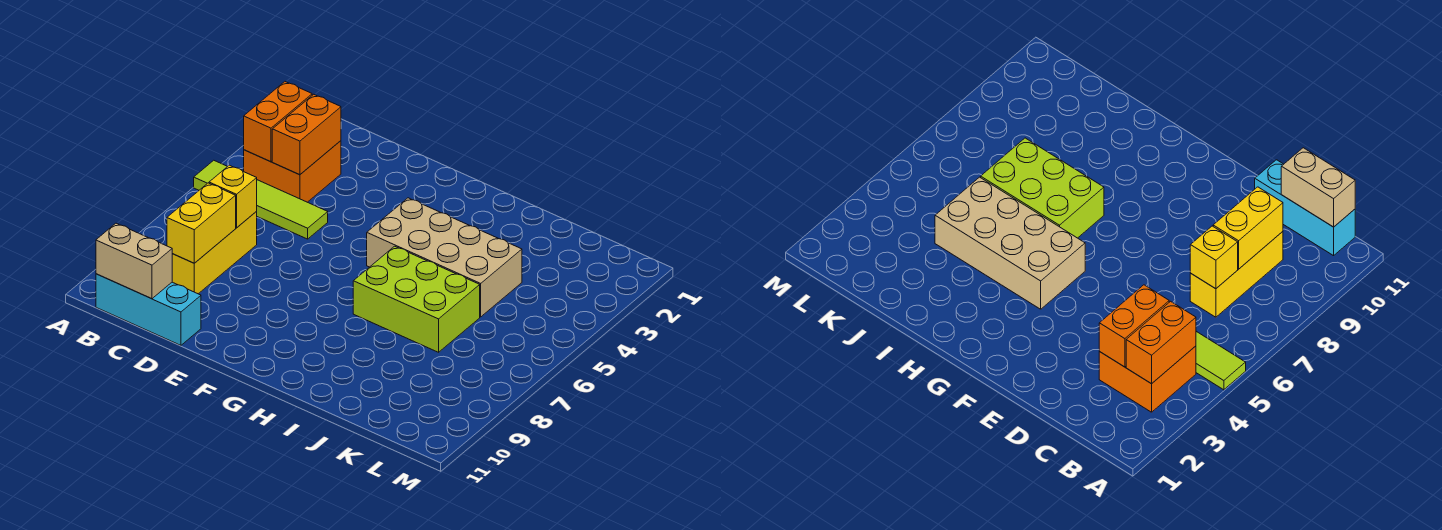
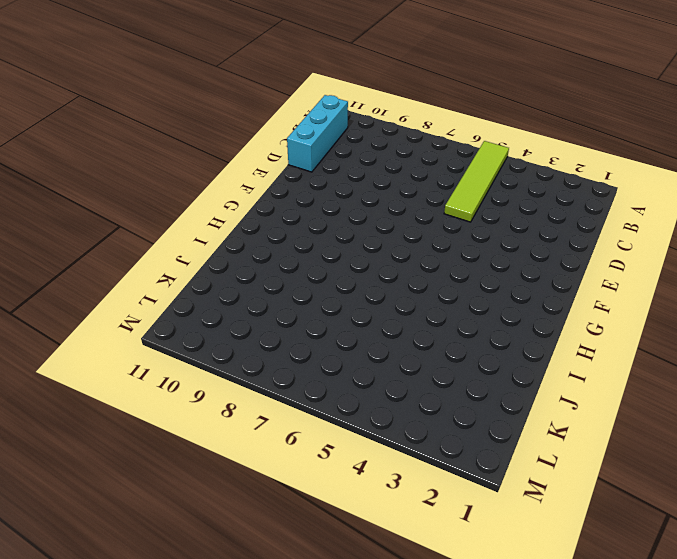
none -> orange brick B3:C4 level 1
none -> yellow brick C7:C9 level 1

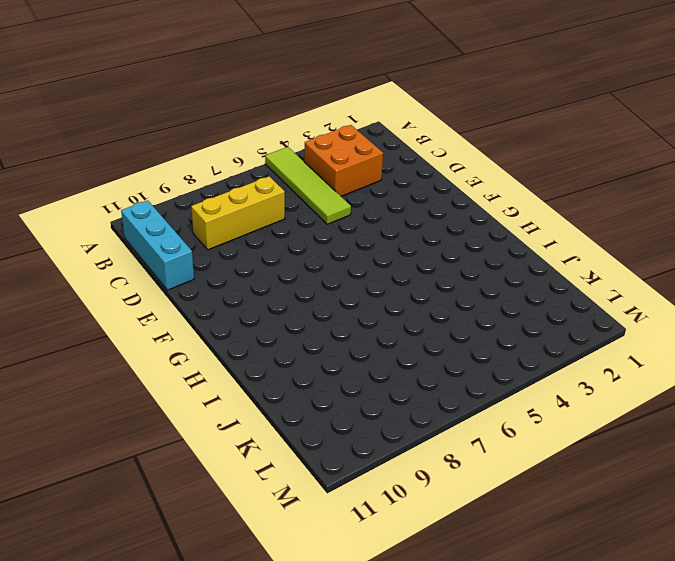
none -> tan brick G4:J5 level 1
none -> lime brick H6:J7 level 1

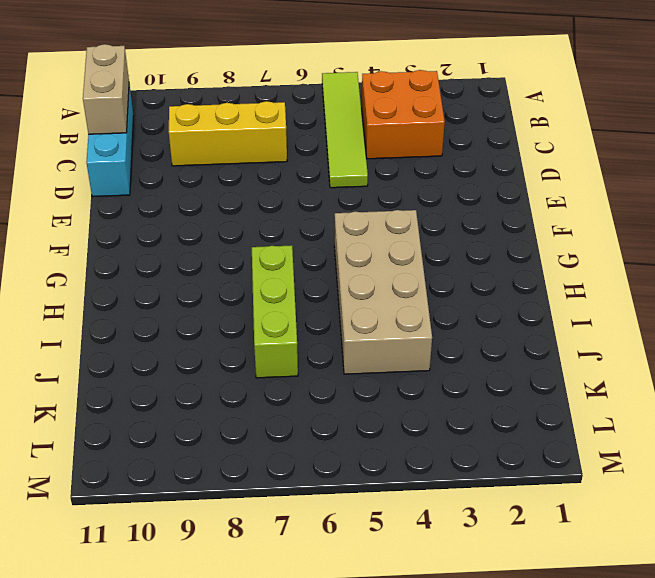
lime brick H7:J7 level 1 -> lime brick H6:J7 level 1
none -> orange brick B3:B4 level 2
none -> orange brick C3:C4 level 2

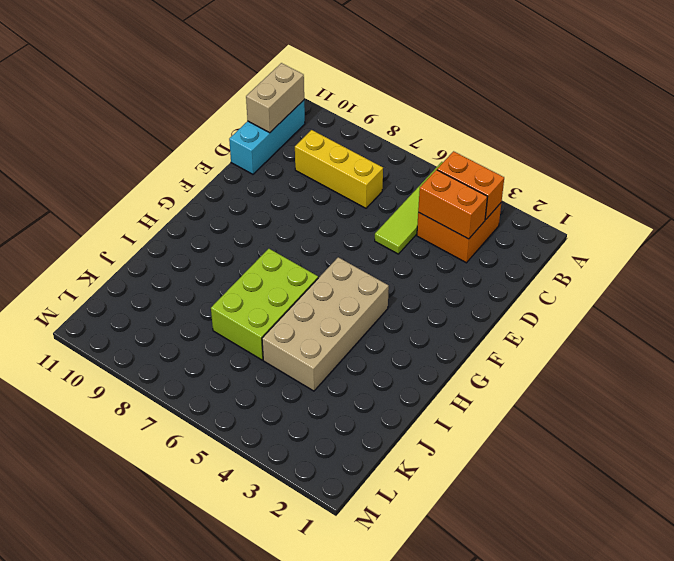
none -> yellow brick C7 level 2
none -> yellow brick C8:C9 level 2

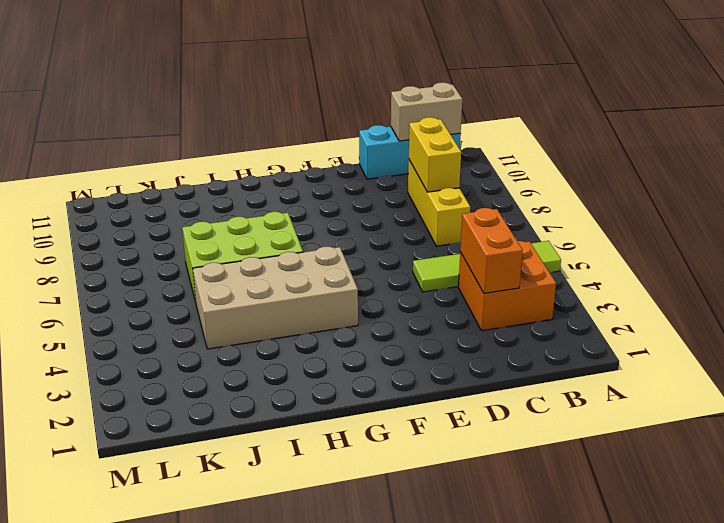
none -> orange brick B3:B4 level 2
none -> yellow brick C7 level 2

